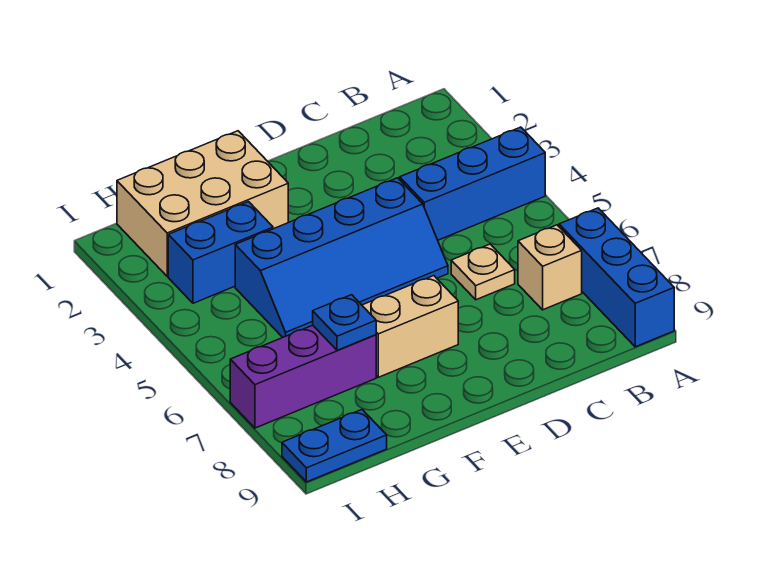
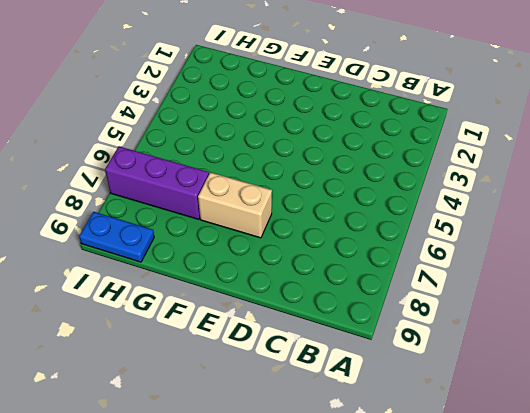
none -> blue brick A4:C4 level 1
none -> blue brick A7:A9 level 1

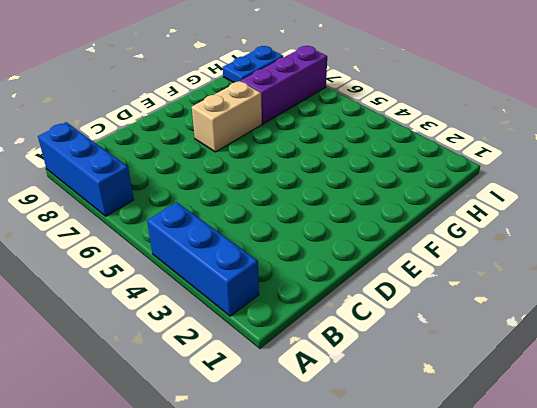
blue brick A2:A4 level 1 -> blue brick A4:C4 level 1
none -> tan brick B7 level 1
none -> tan plate C6 level 1

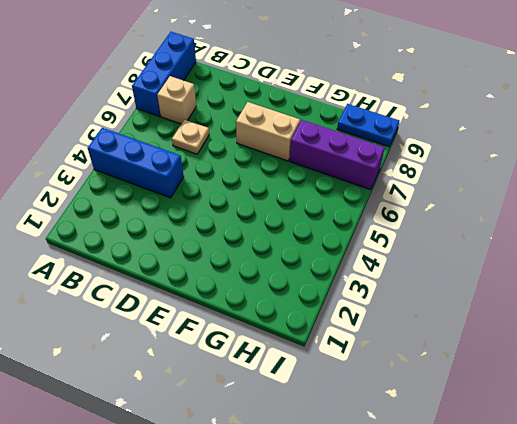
none -> blue slope D4:G5 level 1 top 4
none -> tan brick F1:H2 level 1

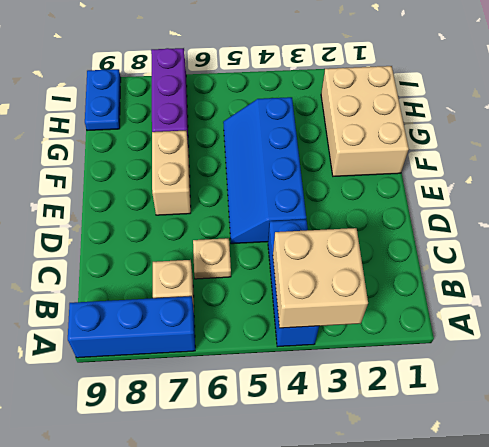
tan brick A3:B4 level 2 -> none
none -> blue brick G3:H3 level 1
none -> blue plate G7 level 2

